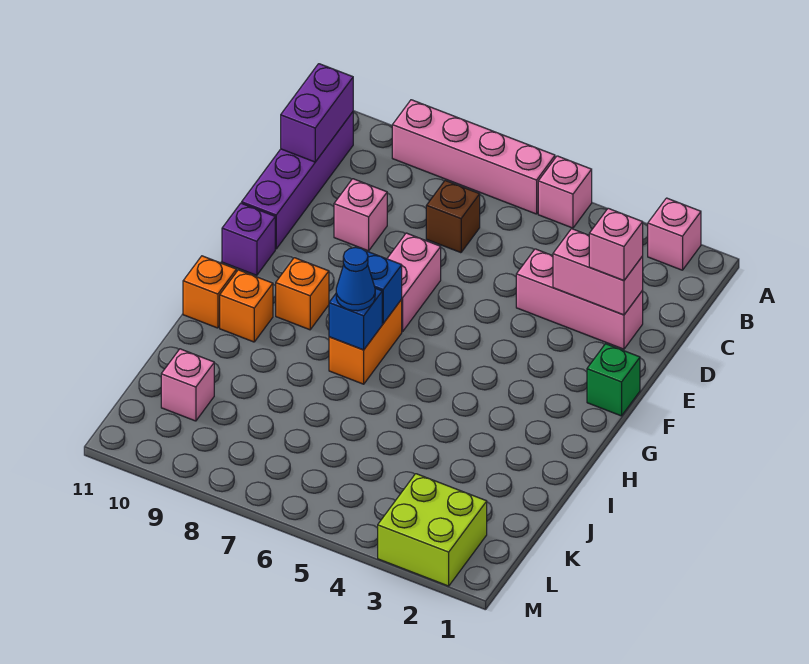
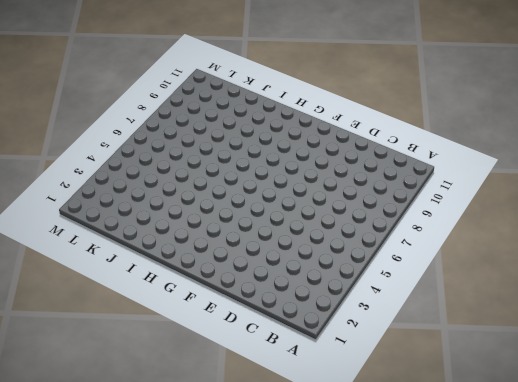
none -> pink brick A2 level 1
none -> pink brick A5 level 1
none -> pink brick A6:A9 level 1

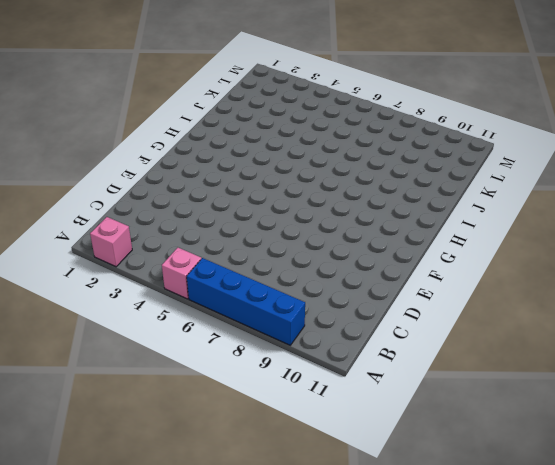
blue brick A6:A9 level 1 -> pink brick A6:A9 level 1
none -> purple brick B11:E11 level 1
none -> brown brick C7 level 1
none -> pink brick D2:D4 level 1

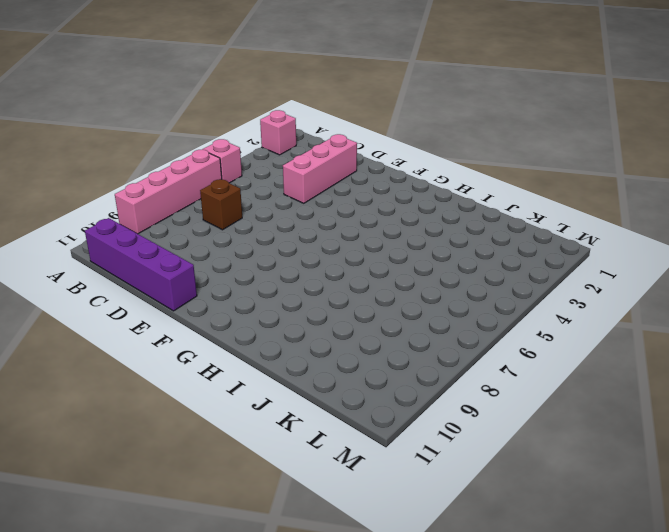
none -> pink brick D9 level 1
none -> pink brick E7:F7 level 1
none -> green brick F1 level 1

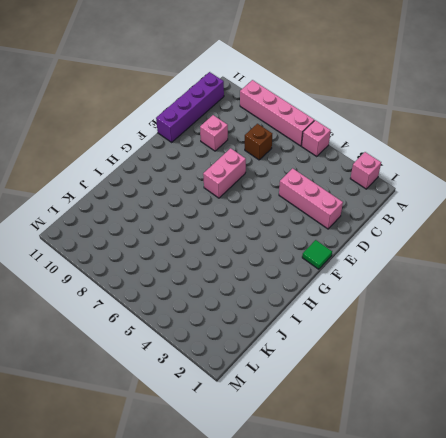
green tile F1 level 1 -> green brick F1 level 1
none -> purple brick F11 level 1
none -> orange brick G7:H7 level 1
none -> orange brick G9 level 1

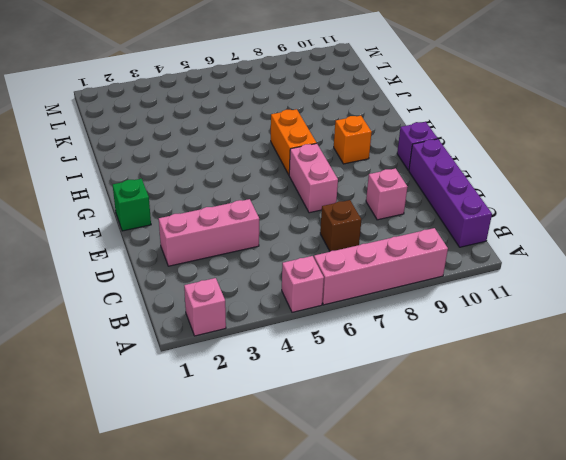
none -> orange brick H10 level 1
none -> orange brick H11 level 1
none -> pink brick K10 level 1

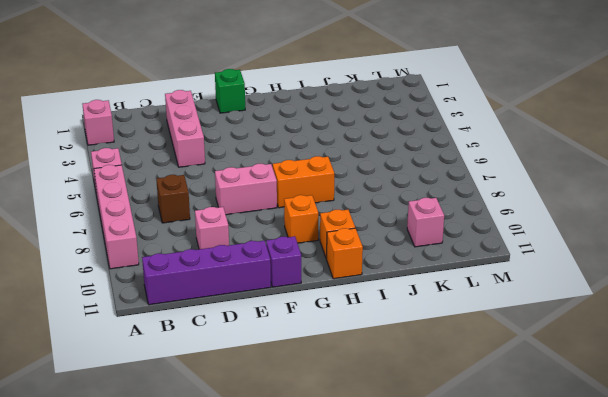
none -> lime brick L2:M3 level 1
none -> purple brick B11:C11 level 2
none -> pink brick D2:D3 level 2

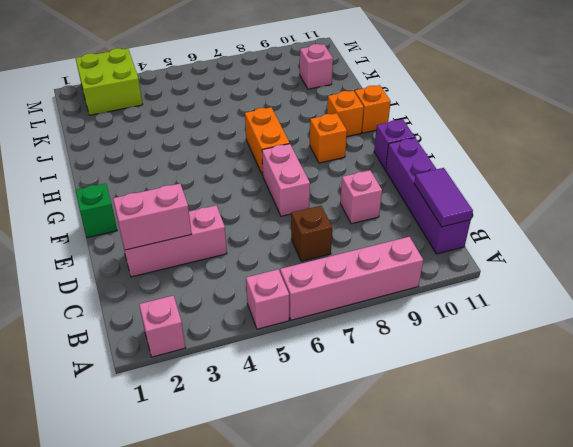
purple tile B11:C11 level 2 -> purple brick B11:C11 level 2
none -> blue brick G7 level 2
none -> blue brick H7 level 2
none -> pink brick D2 level 3

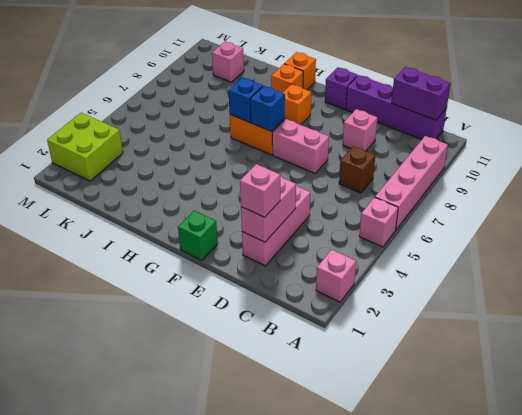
none -> blue cone H7 level 3

